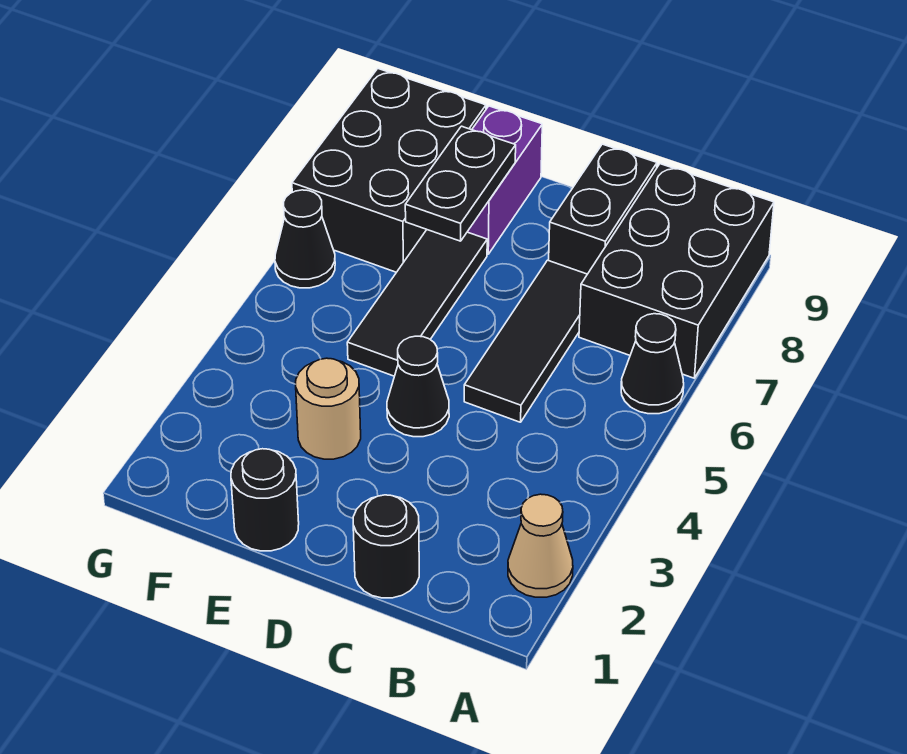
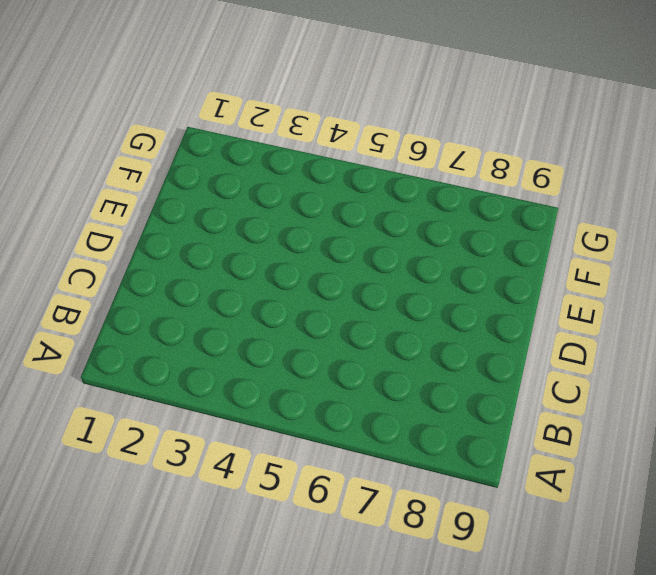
none -> tan cone A2 level 1
none -> black cone A6 level 1
none -> black brick A7:B9 level 1

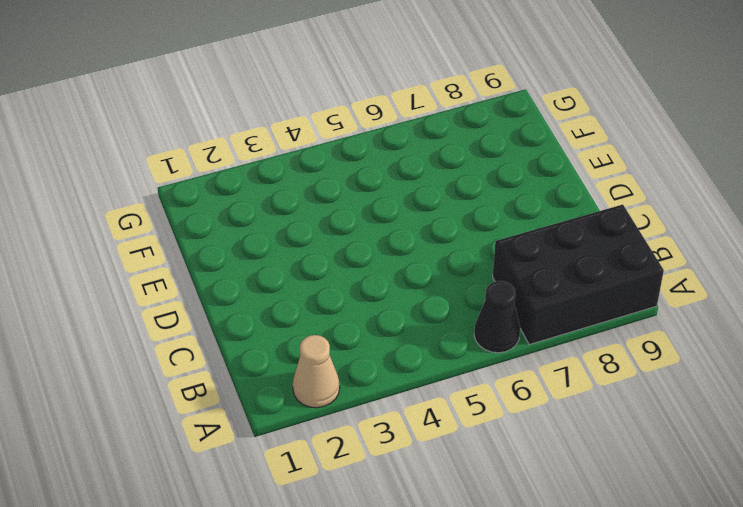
none -> black round brick C1 level 1
none -> black tile C5:C7 level 1
none -> black brick C8:C9 level 1

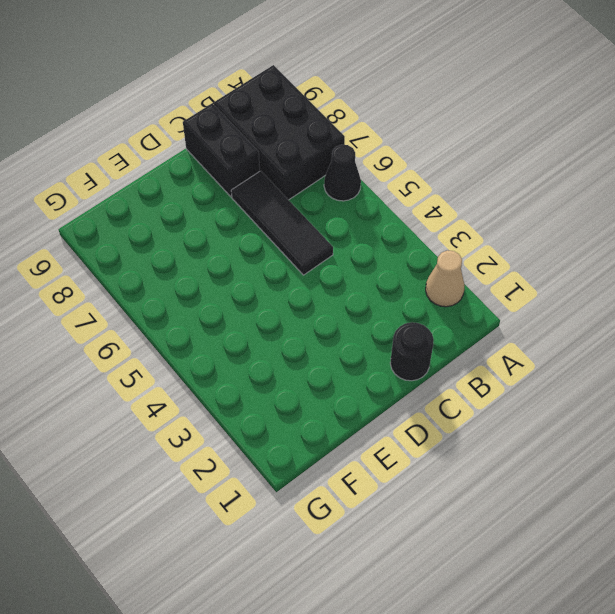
none -> black cone D4 level 1
none -> black round brick E1 level 1
none -> tan round brick E3 level 1

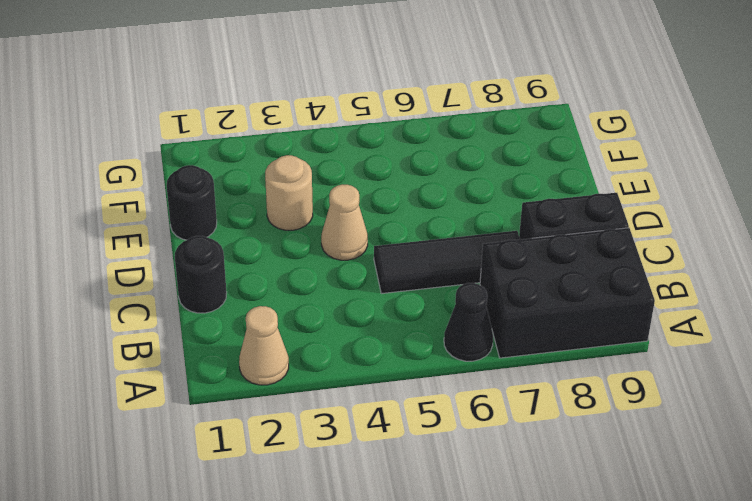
tan cone D4 level 1 -> black cone D4 level 1
none -> black tile E5:E7 level 1
none -> purple brick E8:E9 level 1
none -> black brick F7:G9 level 1

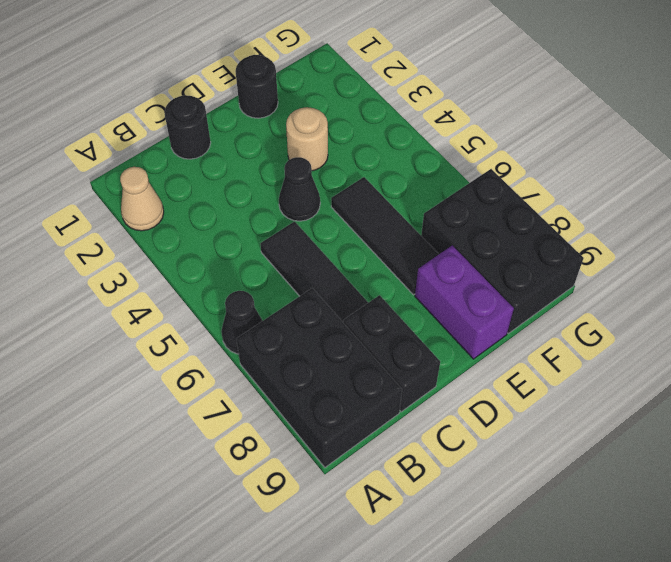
none -> black cone G6 level 1
none -> black plate E7:E8 level 2

